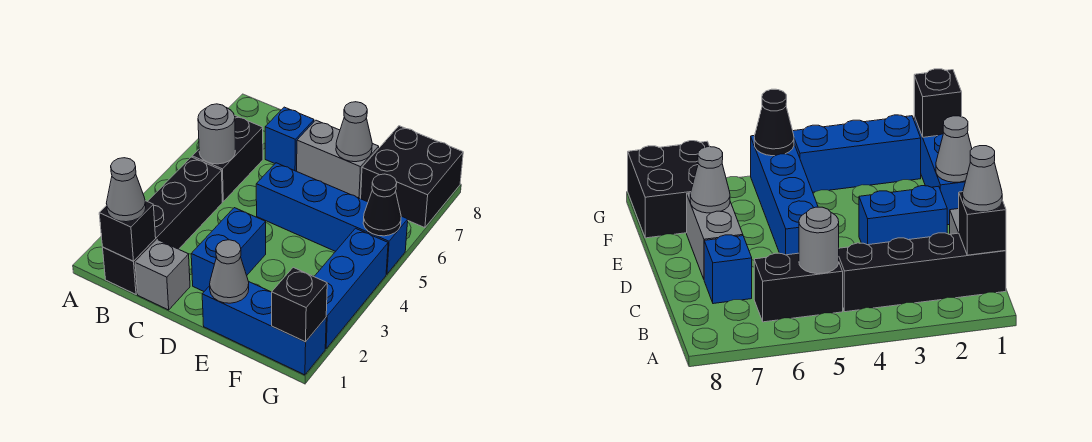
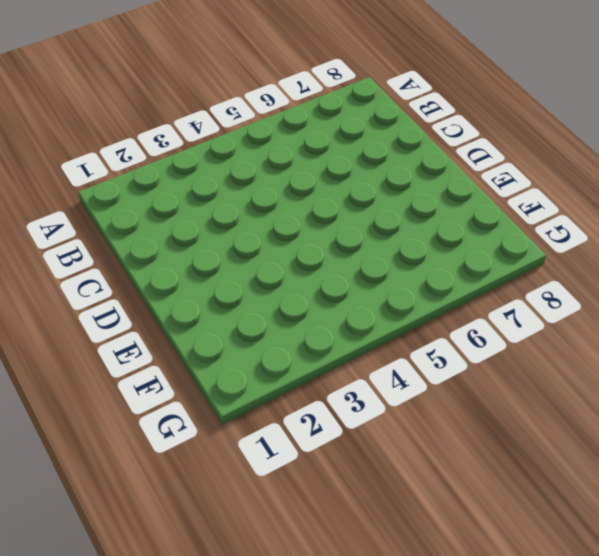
none -> black brick B1:B4 level 1
none -> black brick B5:B6 level 1
none -> grey brick C1 level 1

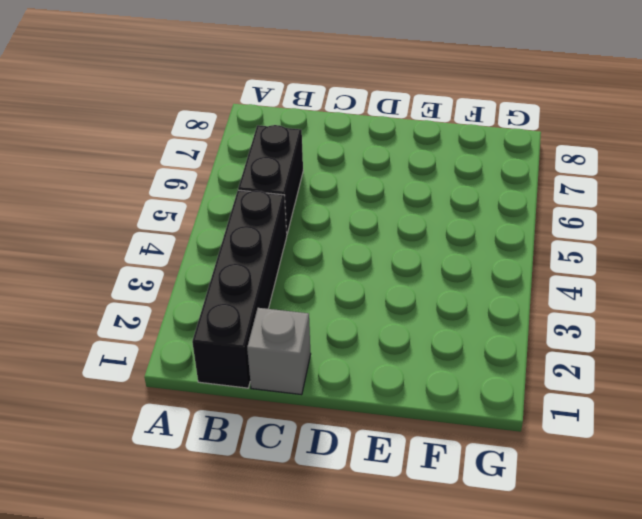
none -> blue brick C7 level 1
none -> blue brick D2:D3 level 1
none -> blue brick D5:G5 level 1

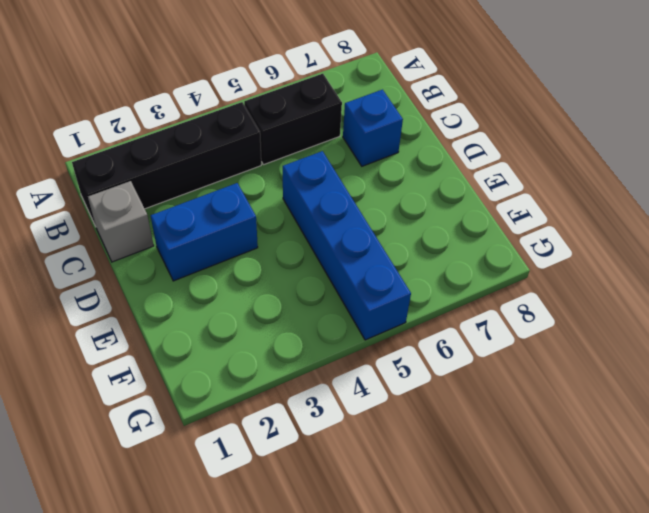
none -> grey brick D7:E7 level 1
none -> blue brick E1:G1 level 1
none -> black brick F7:G8 level 1

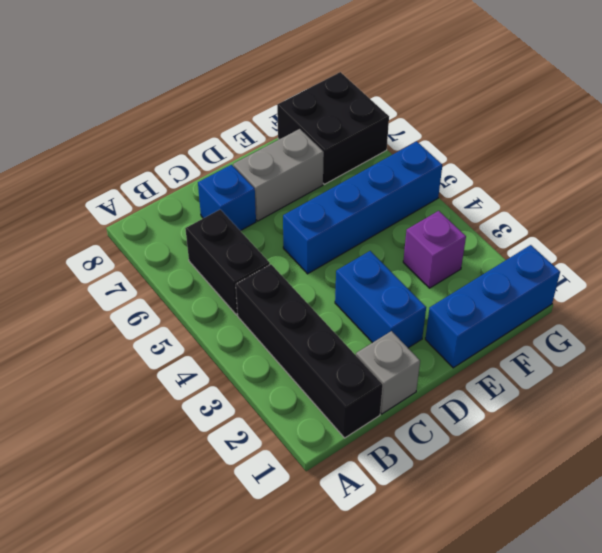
purple brick F3 level 1 -> none
none -> blue brick G2:G4 level 1
none -> black brick B1 level 2
none -> grey round brick B5 level 2

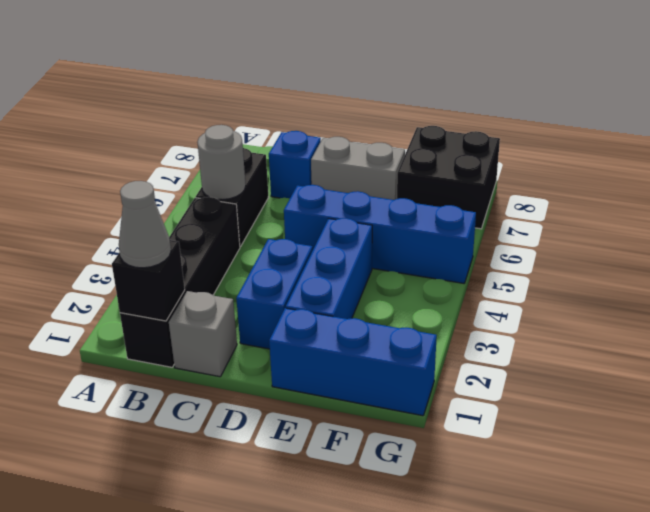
blue brick E2:E4 level 1 -> blue brick G2:G4 level 1
none -> grey cone E1 level 2
none -> grey cone E7 level 2
none -> black brick G1 level 2

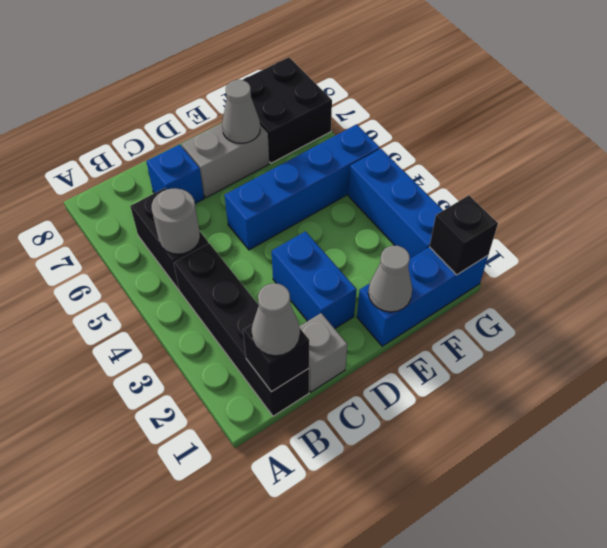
none -> black cone G5 level 2

